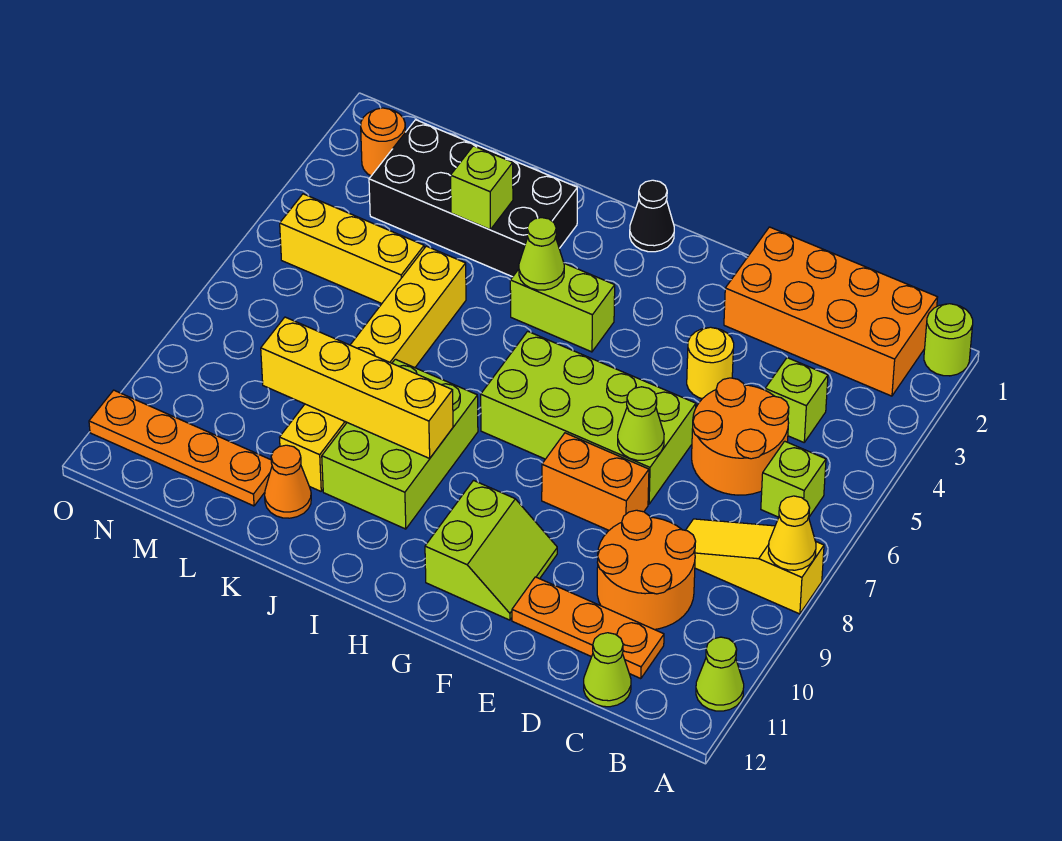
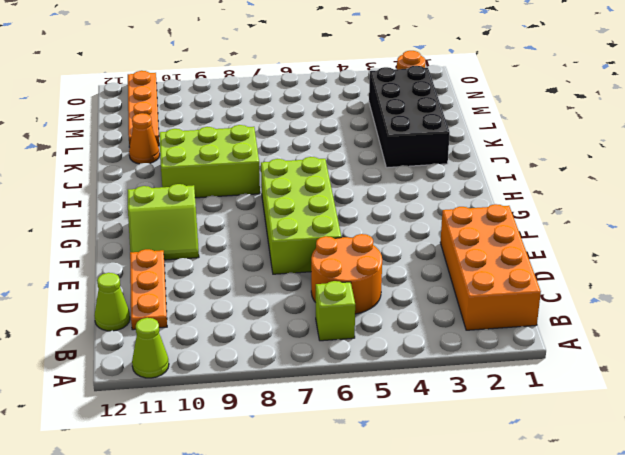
none -> lime round brick A1 level 1
none -> yellow slope A8:C8 level 1 top A
none -> lime brick C4 level 1

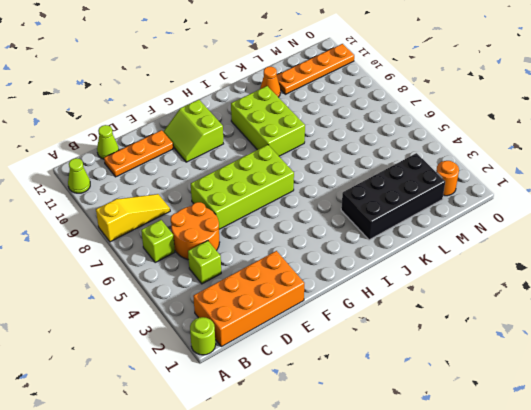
none -> orange round brick C9:D10 level 1
none -> yellow round brick E4 level 1
none -> orange brick E8:F8 level 1

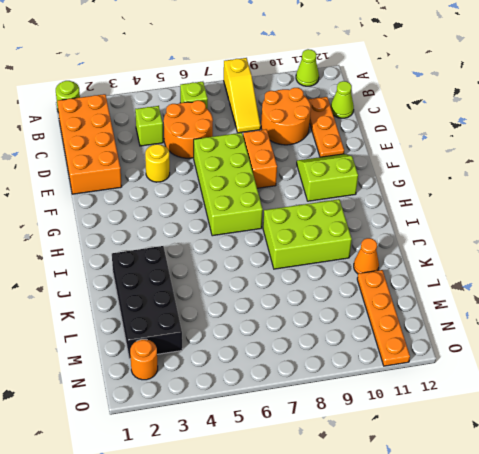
none -> black cone H1 level 1
none -> lime brick H4:I4 level 1
none -> yellow brick K5:K10 level 1

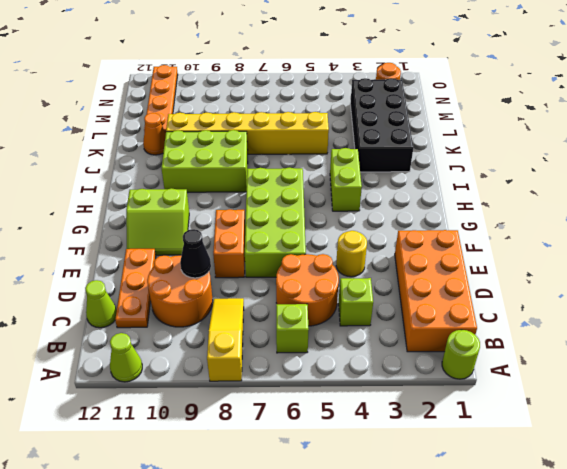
black cone D9 level 2 -> black cone H1 level 1
none -> yellow brick L5:N5 level 1
none -> yellow cone A8 level 2
none -> lime cone E7 level 2

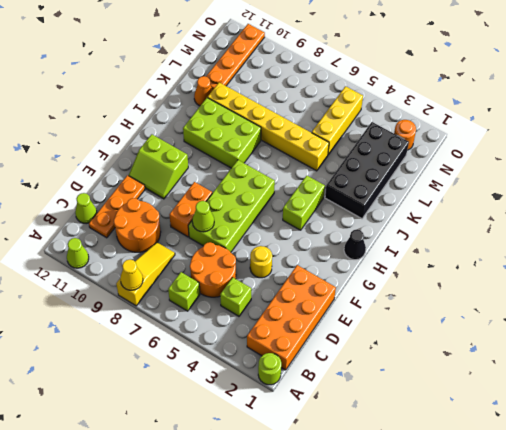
none -> lime cone I4 level 2
none -> yellow brick I9:L9 level 2
none -> lime brick K3 level 2

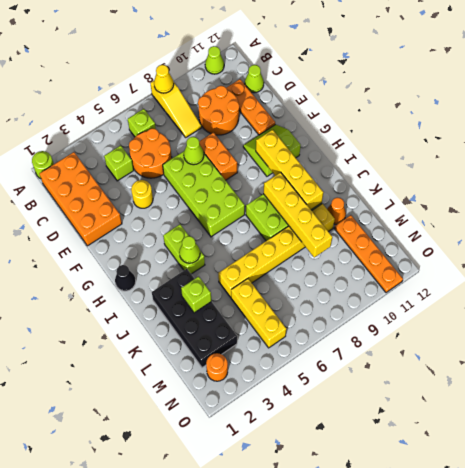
yellow brick G10:J10 level 2 -> none

